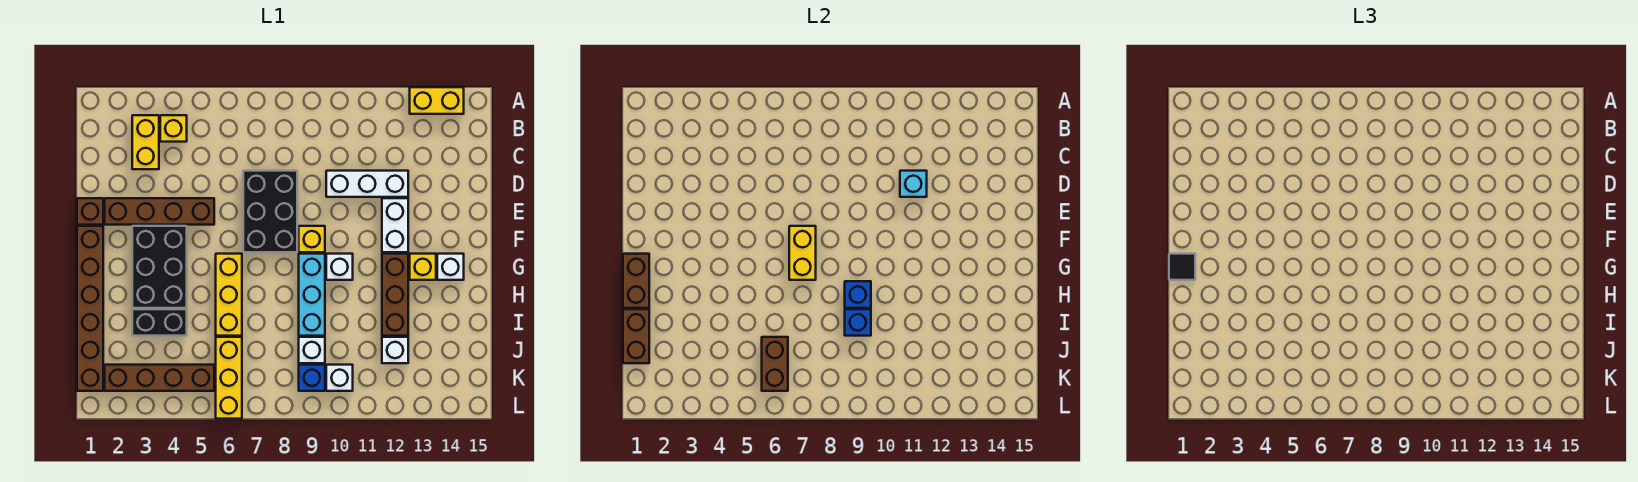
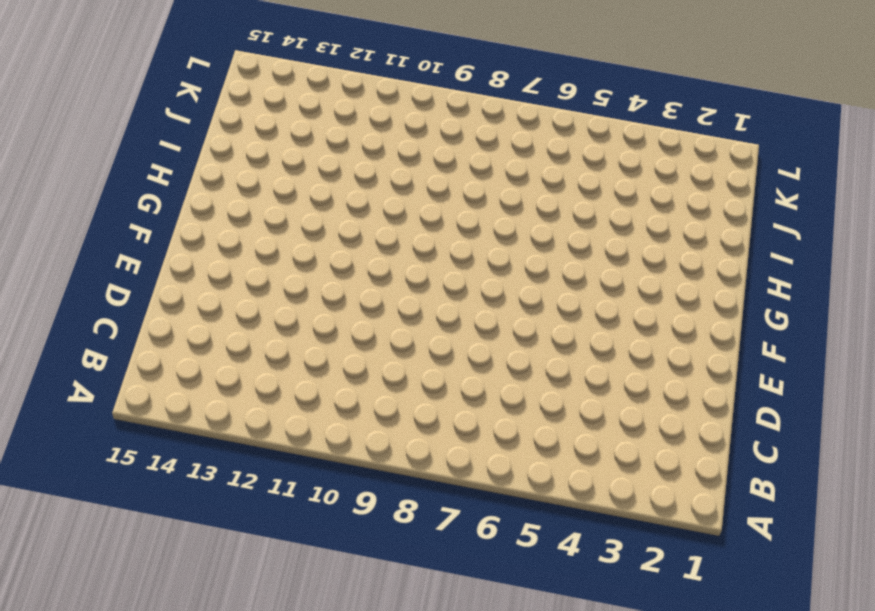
none -> yellow brick A13:A14 level 1
none -> yellow brick B3:C3 level 1
none -> yellow brick B4 level 1
none -> black brick D7:F8 level 1

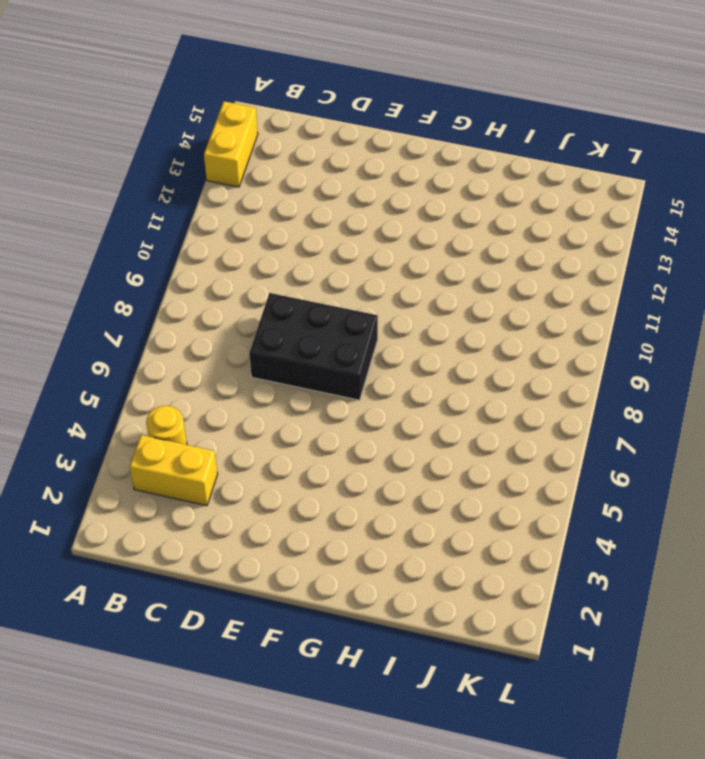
yellow round brick B4 level 1 -> yellow brick B4 level 1
none -> white brick D10:D12 level 1
none -> brown brick E1 level 1
none -> brown brick E2:E5 level 1
none -> white brick E12:F12 level 1

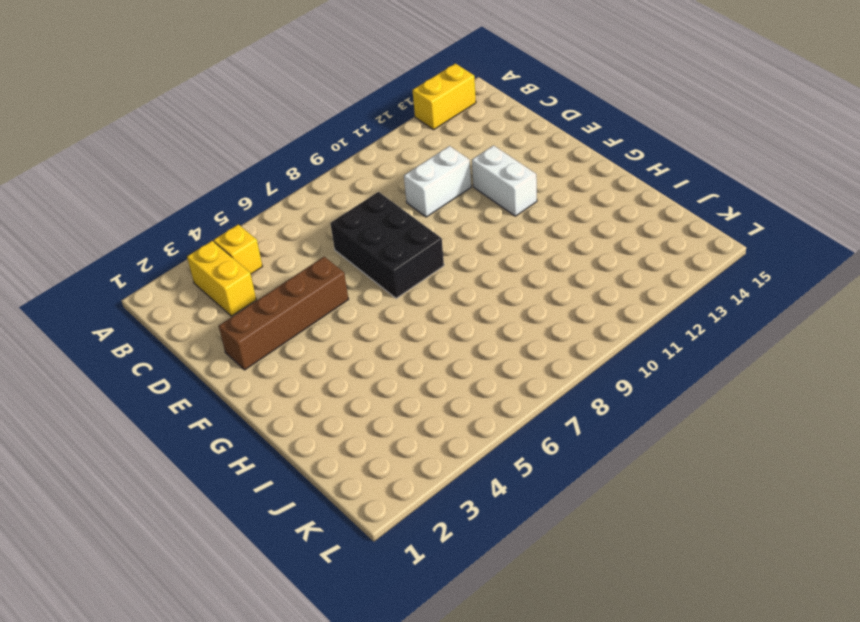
white brick D10:D11 level 1 -> white brick D10:D12 level 1
none -> brown brick E1 level 1
none -> brown brick F1:K1 level 1
none -> black brick F3:H4 level 1
none -> yellow brick F9 level 1

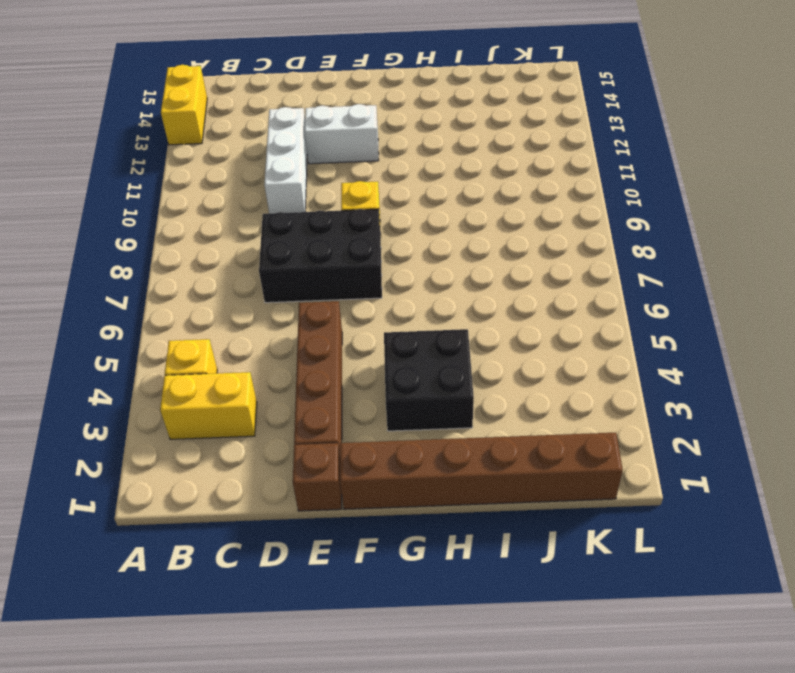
black brick G3:H4 level 1 -> black brick F3:H4 level 1
none -> yellow brick G6:I6 level 1
none -> cyan brick G9:I9 level 1
none -> white brick G10 level 1
none -> brown brick G12:I12 level 1

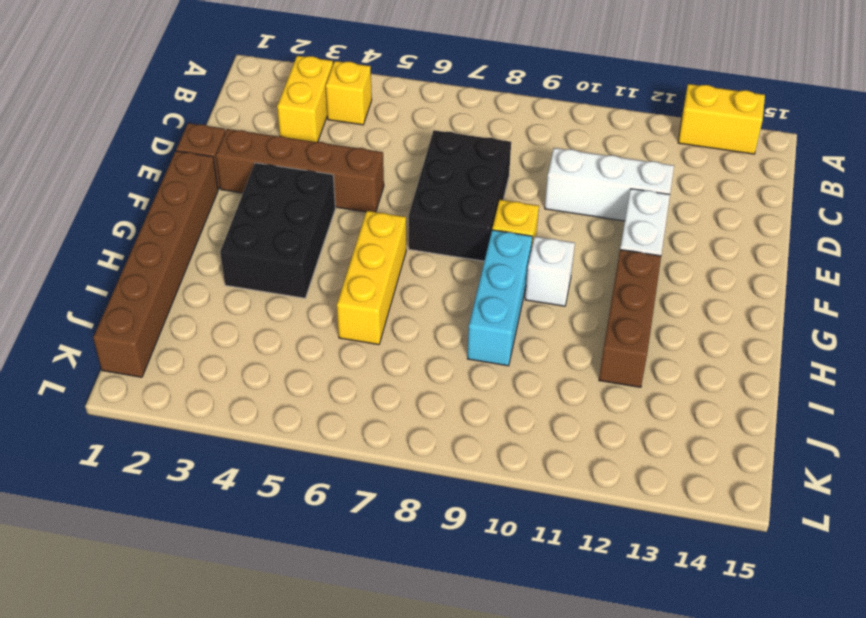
none -> yellow brick G13 level 1
none -> white brick G14 level 1
none -> black brick I3:I4 level 1
none -> yellow brick J6:L6 level 1

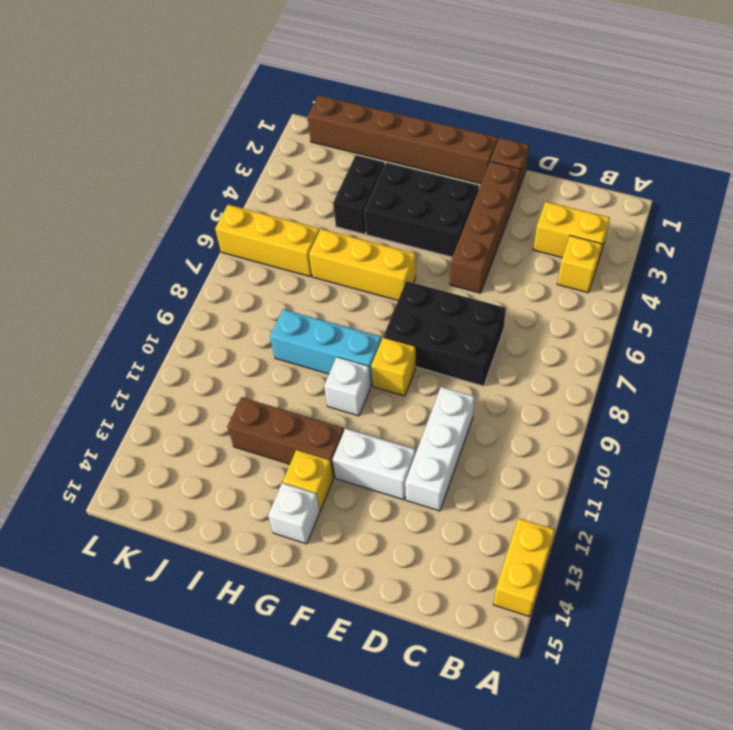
none -> white brick J9 level 1
none -> white brick J12 level 1
none -> brown brick K2:K5 level 1
none -> blue brick K9 level 1

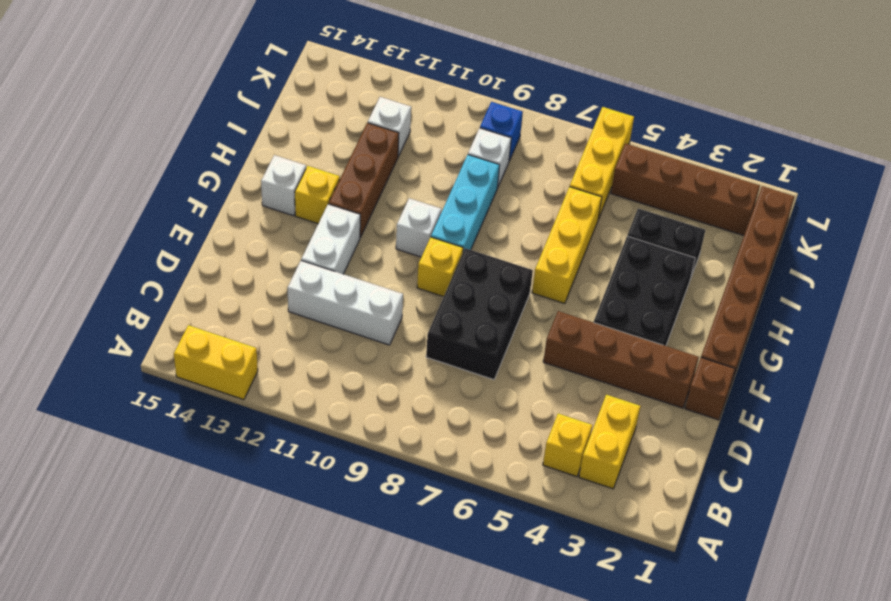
none -> white brick K10 level 1
none -> cyan brick D11 level 2
none -> yellow brick F7:G7 level 2
none -> brown brick G1:H1 level 2

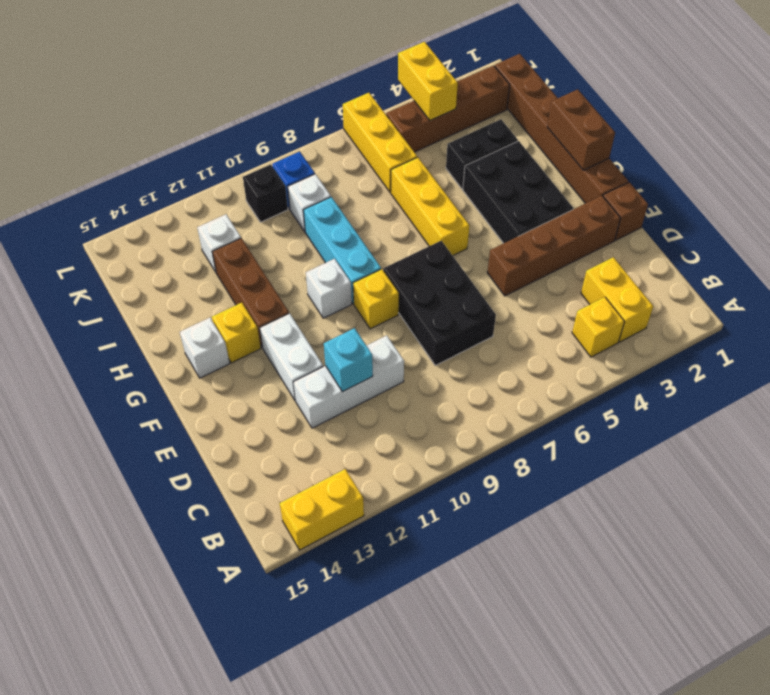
yellow brick K4:L4 level 2 -> yellow brick F7:G7 level 2
black brick K10 level 1 -> white brick K10 level 1
none -> blue brick H9 level 2
none -> brown brick I1:J1 level 2
none -> blue brick I9 level 2
none -> brown brick J6:K6 level 2

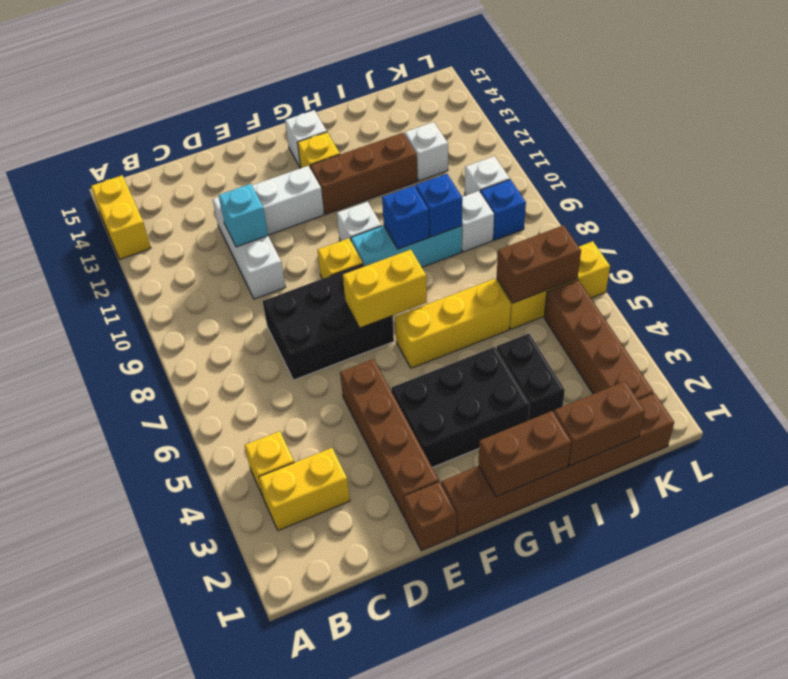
none -> black tile G1 level 3

